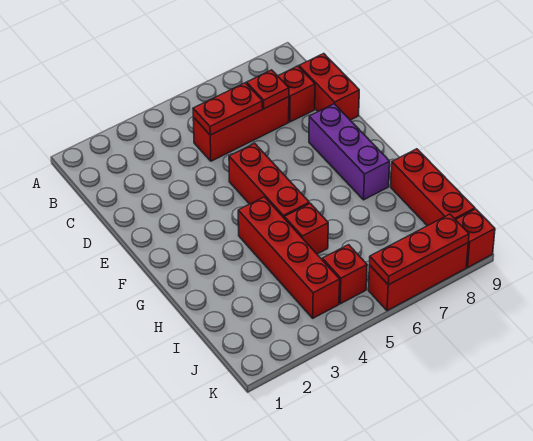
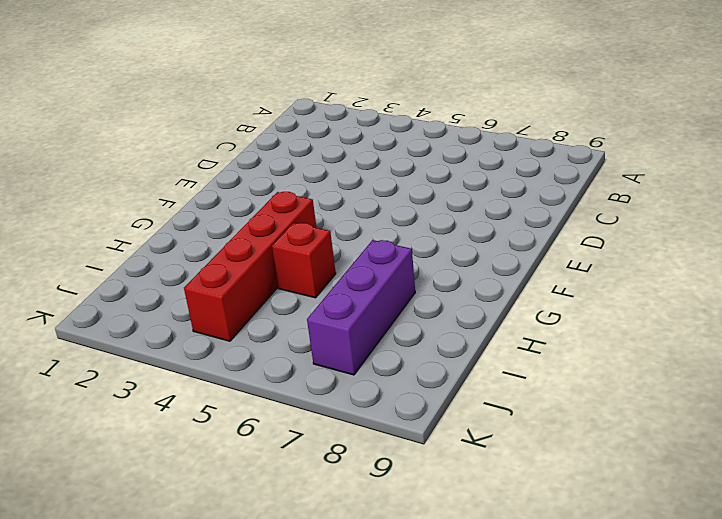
purple brick H7:J7 level 1 -> purple brick E8:G8 level 1
none -> red brick C5:C7 level 1
none -> red brick C8 level 1
none -> red brick C9:D9 level 1

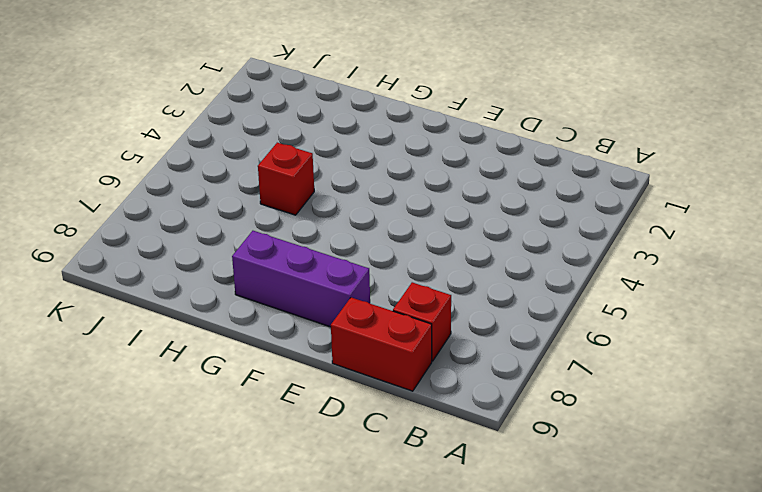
none -> red brick C5:C7 level 1
none -> red brick E5:G5 level 1
none -> red brick G4:J4 level 1

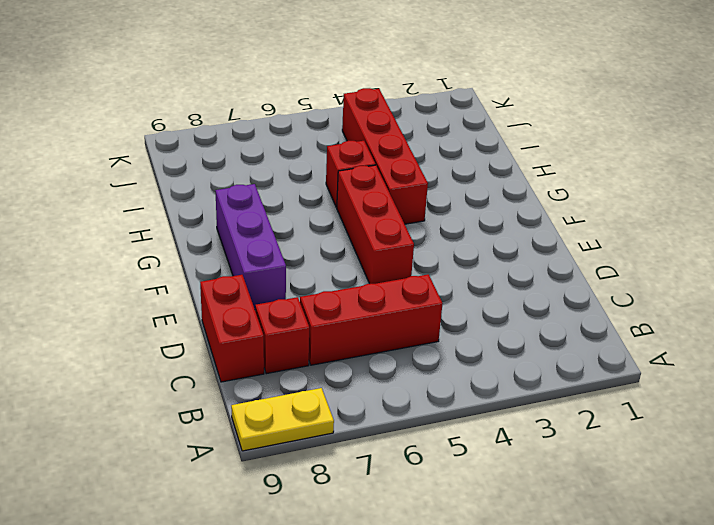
yellow plate A8:A9 level 1 -> none
none -> red brick H9:J9 level 1
none -> red brick J5 level 1
none -> red brick K6:K8 level 1

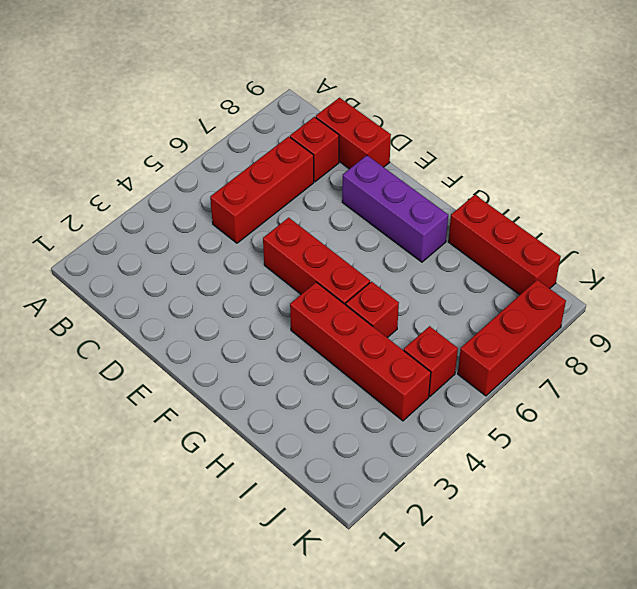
none -> red brick K9 level 1
none -> red plate C5:C6 level 2
none -> red plate C7 level 2

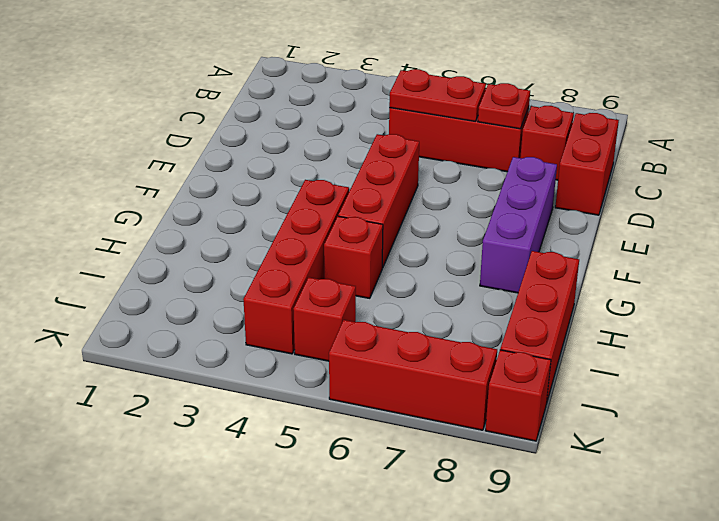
none -> red plate K6:K8 level 2

